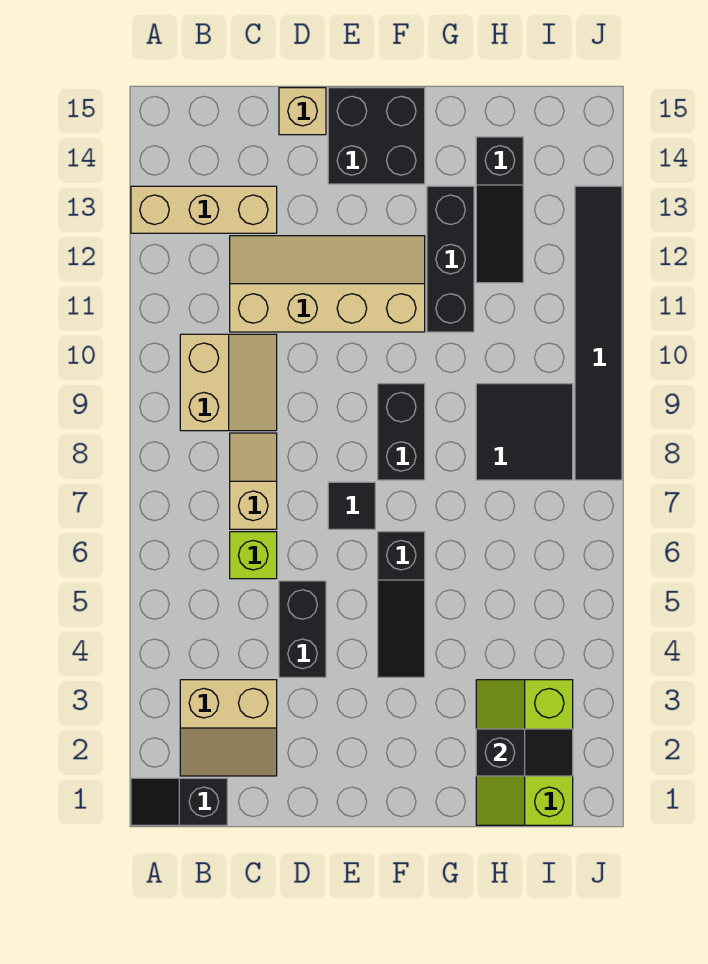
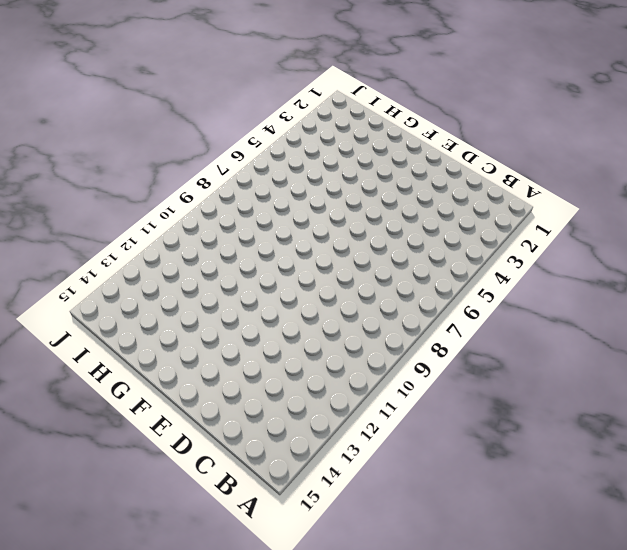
none -> black slope A1:B1 level 1 top B
none -> tan brick A13:C13 level 1
none -> tan slope B2:C3 level 1 top 3

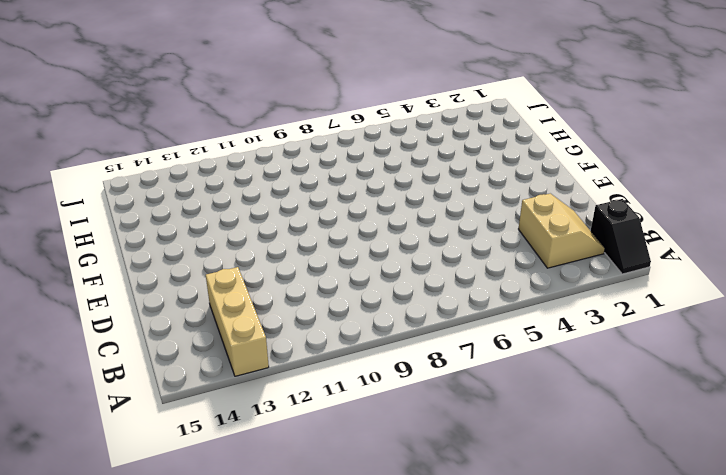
none -> tan slope B9:C10 level 1 top B
none -> lime brick C6 level 1
none -> tan slope C7:C8 level 1 top 7

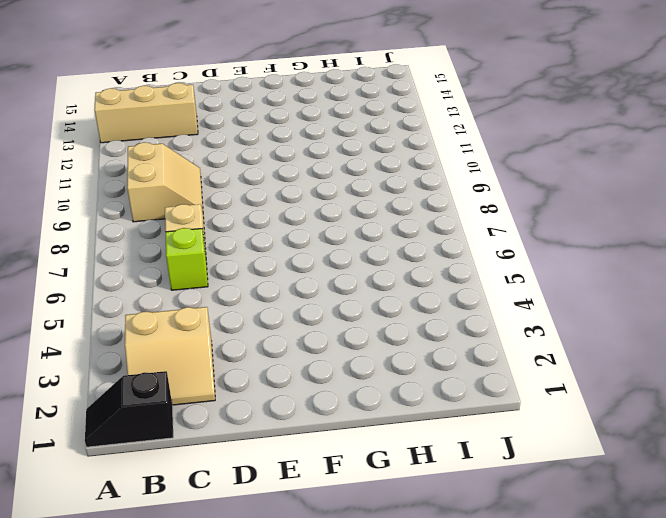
none -> tan slope C11:F12 level 1 top 11
none -> black brick D4:D5 level 1
none -> tan brick D15 level 1

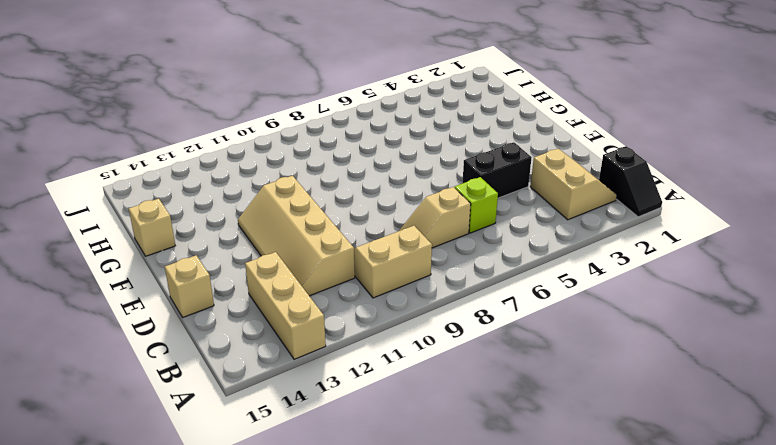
tan brick G15 level 1 -> none
none -> black tile E7 level 1
none -> black brick E14:F15 level 1
none -> black slope F4:F6 level 1 top 6

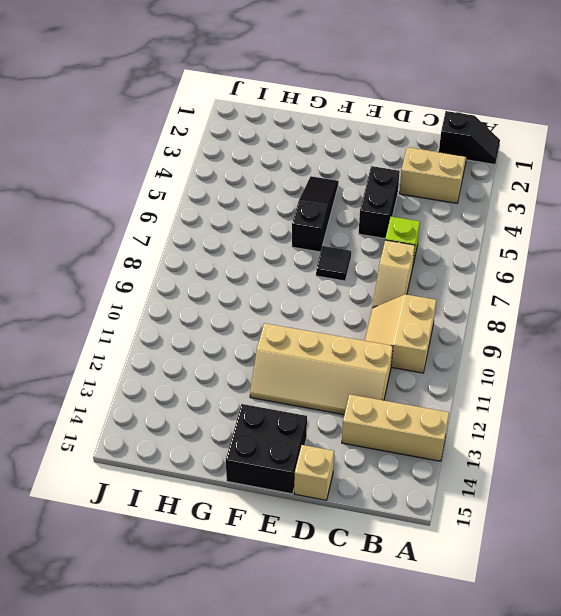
none -> black brick F8:F9 level 1
none -> black brick G11:G13 level 1
none -> lime slope H1:I3 level 1 top I

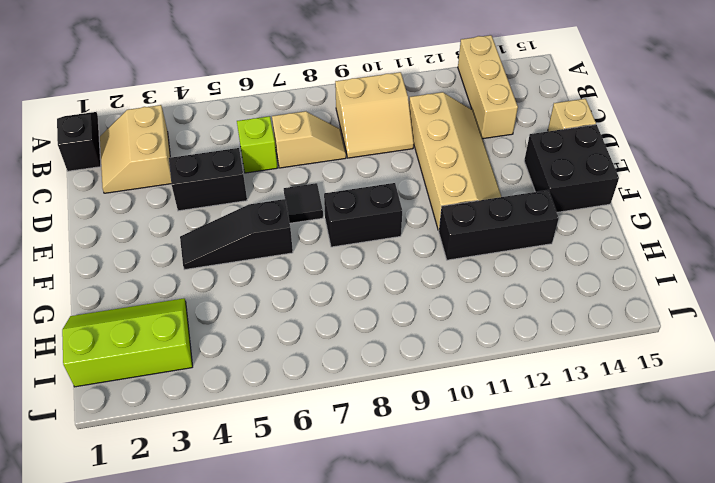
none -> black tile H8:I9 level 1
none -> black slope H12:H14 level 1 top 14
none -> black tile J8:J13 level 1

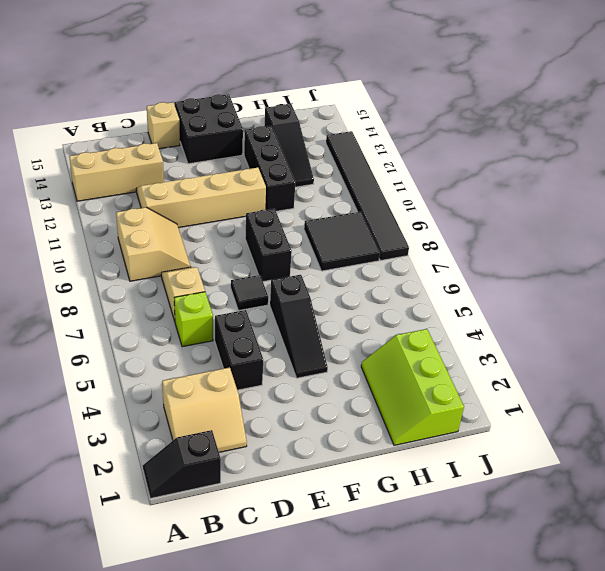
none -> black slope H2:I2 level 2 top H

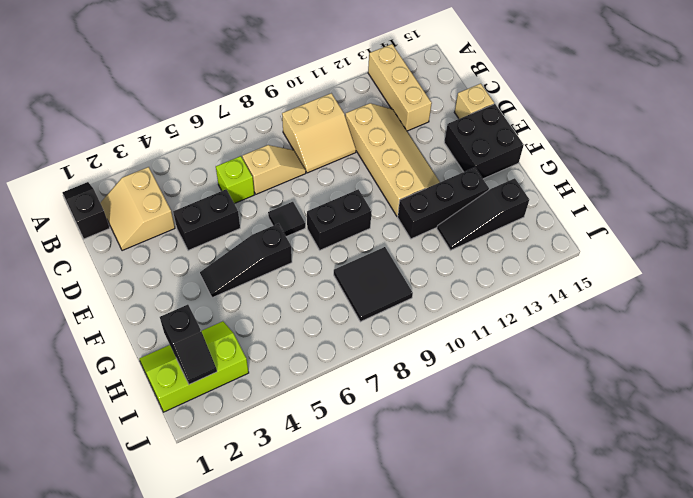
none -> black tile J8:J13 level 1

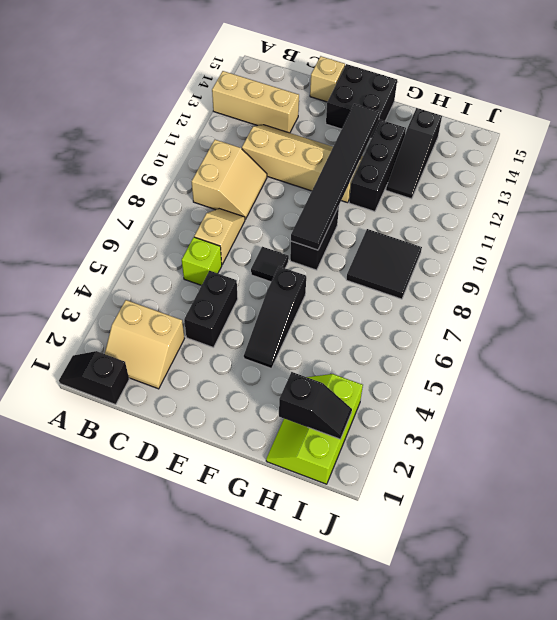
black tile F8:F13 level 2 -> black tile J8:J13 level 1

